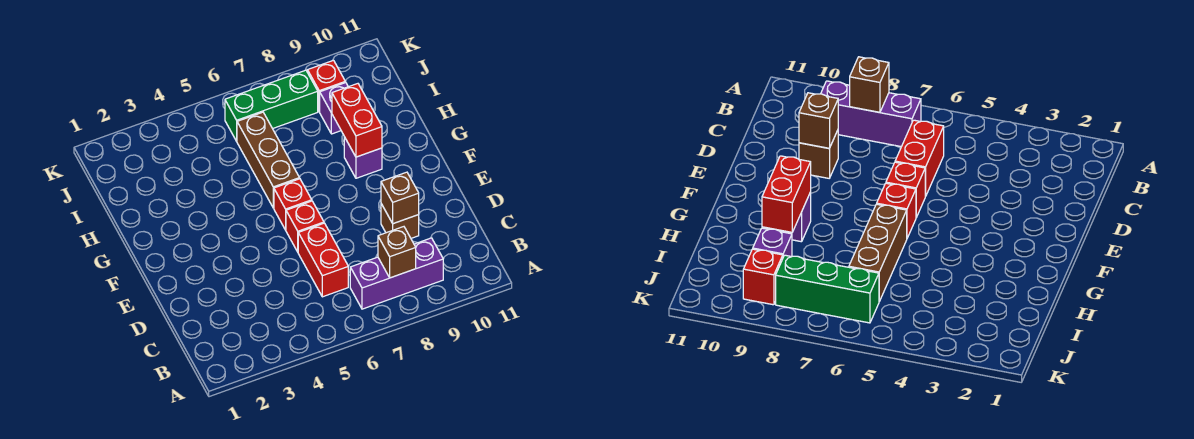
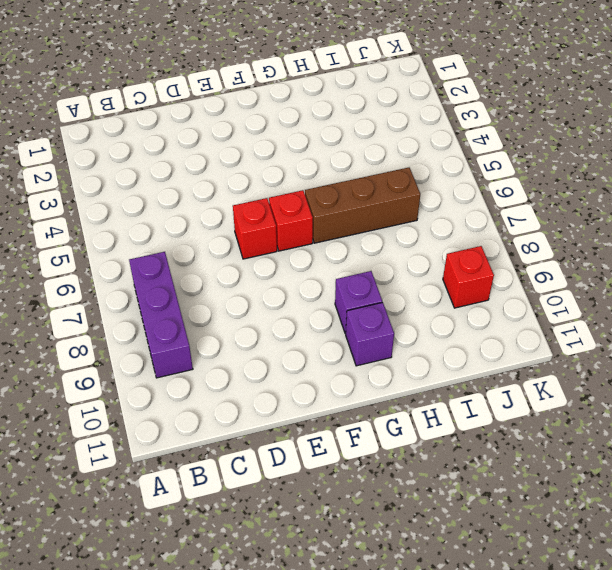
purple brick G10 level 1 -> purple brick I9 level 1
none -> red brick C6:D6 level 1
none -> brown brick D9 level 1
none -> green brick J6:J8 level 1

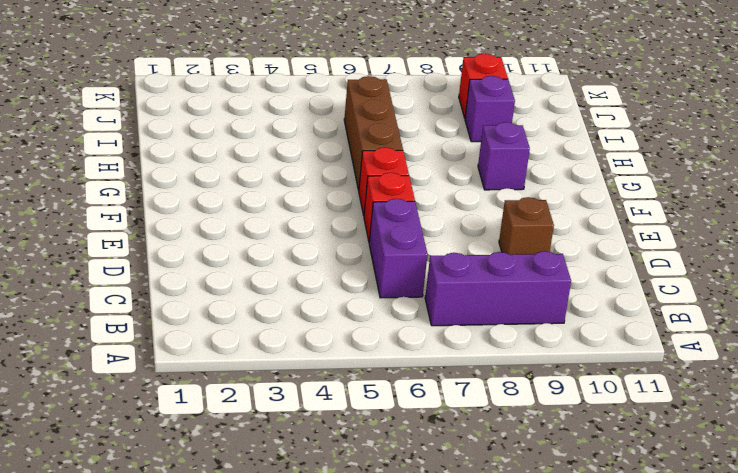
purple brick C6:D6 level 1 -> red brick C6:D6 level 1
none -> green brick J6:J8 level 1
none -> brown brick B8 level 2
none -> brown brick D9 level 2

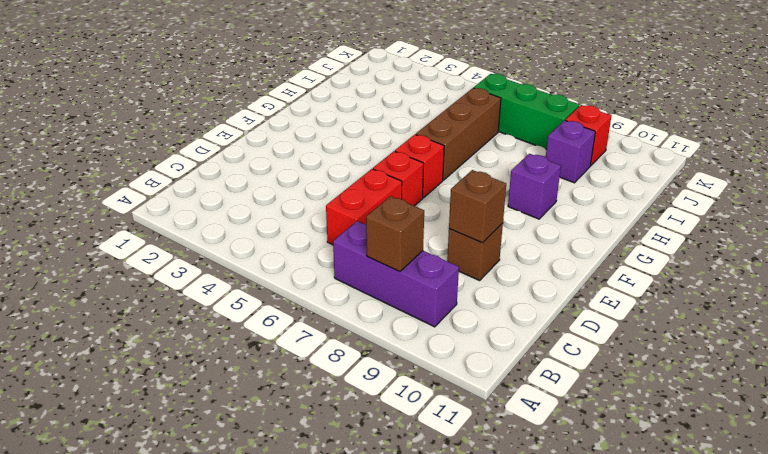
none -> red brick G9:H9 level 2

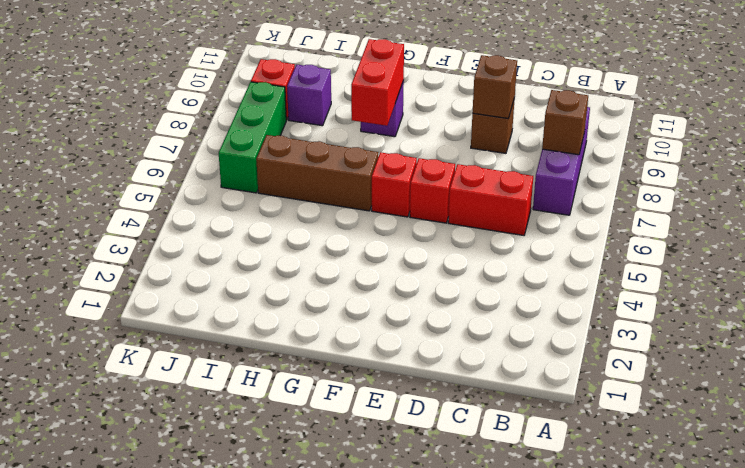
red brick G8:G9 level 2 -> red brick G9:H9 level 2

